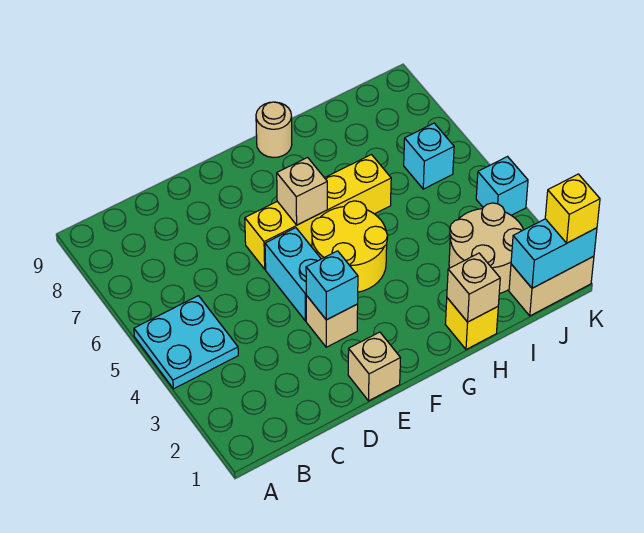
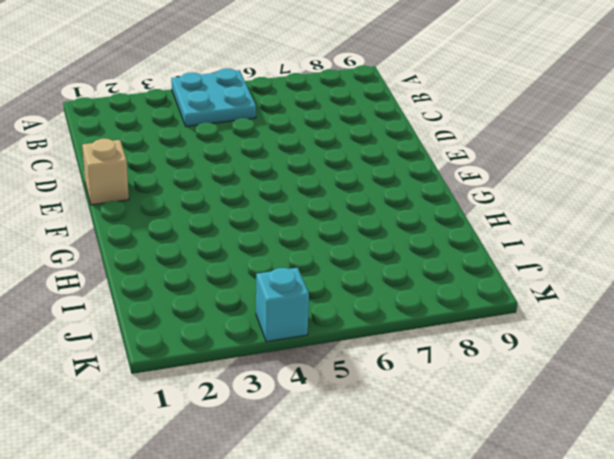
none -> tan brick E3 level 1
none -> cyan brick E4:E5 level 1
none -> yellow brick E6:H6 level 1

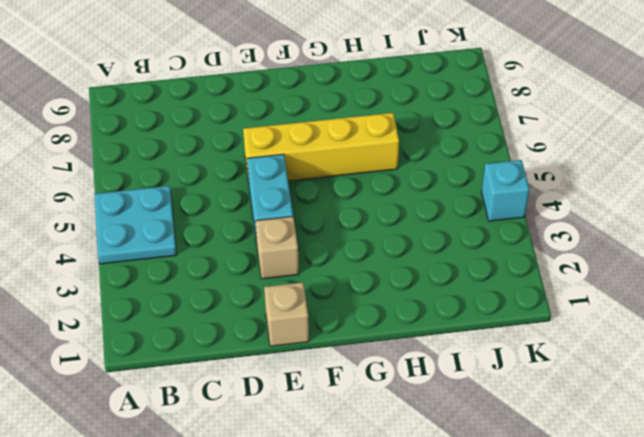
none -> yellow round brick F4:G5 level 1
none -> tan round brick G9 level 1
none -> yellow brick H1 level 1

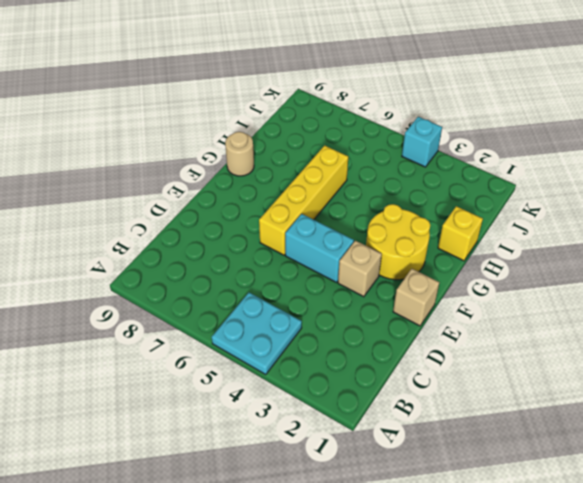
yellow round brick F2:G3 level 1 -> yellow round brick F4:G5 level 1
none -> tan round brick I2:J3 level 1
none -> tan brick J1:K1 level 1
none -> cyan brick J6 level 1

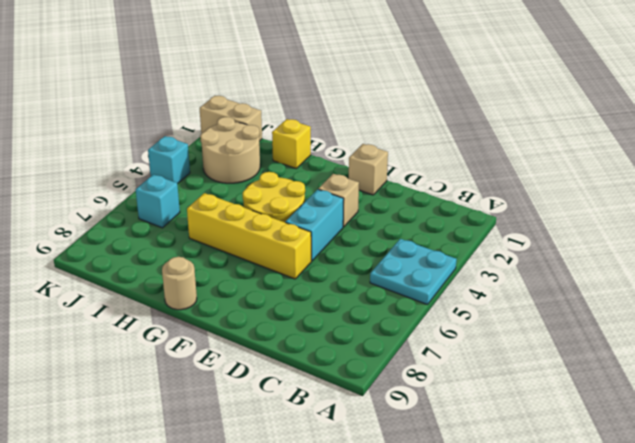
none -> cyan brick E3 level 2
none -> tan brick F6 level 2
none -> tan brick H1 level 2

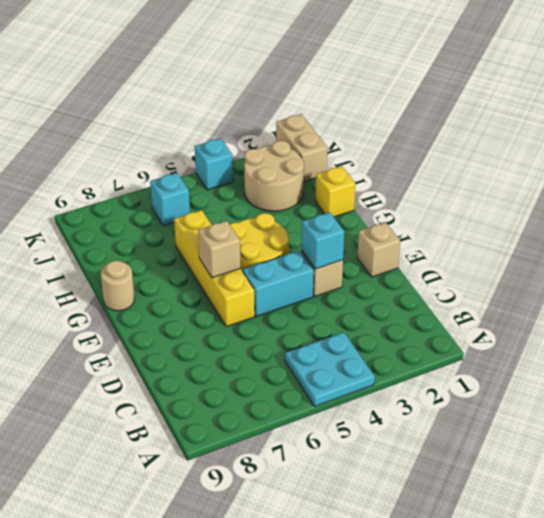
none -> tan brick H1 level 2
none -> cyan brick J1:K1 level 2
none -> yellow brick K1 level 3

